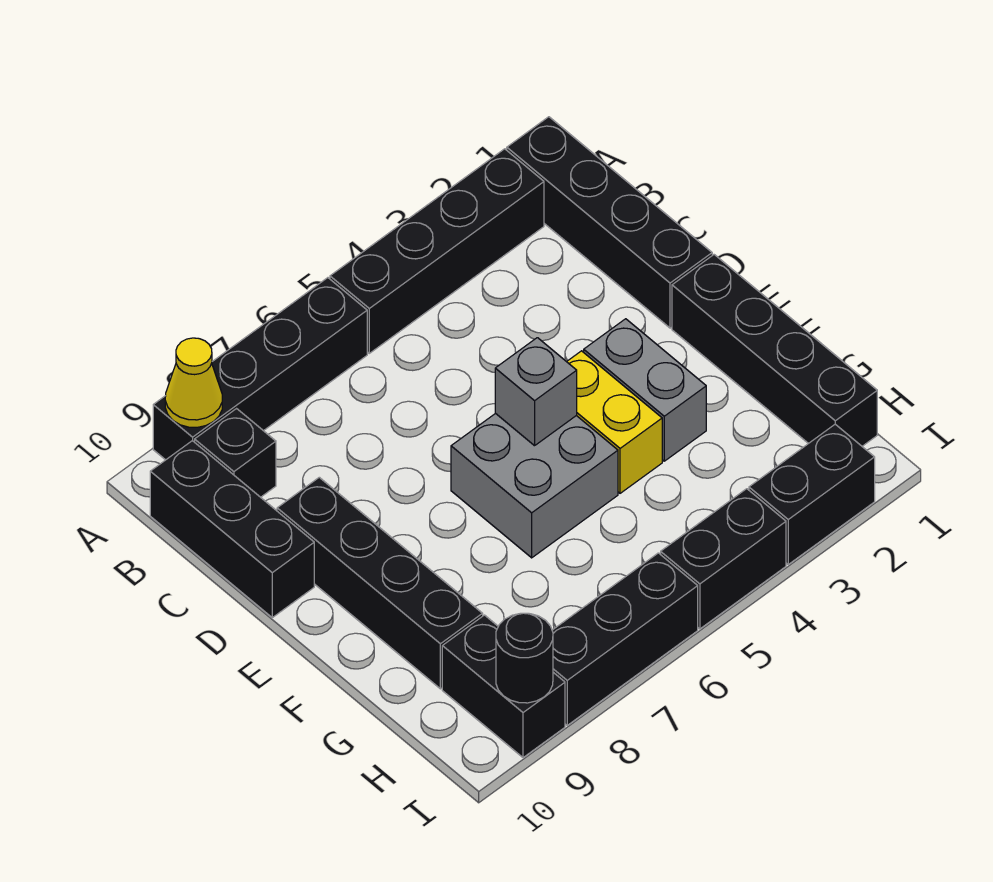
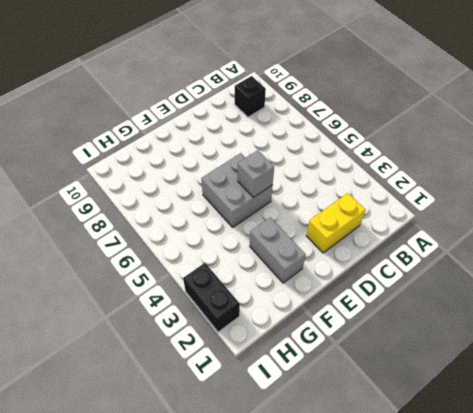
yellow brick C2:D2 level 1 -> yellow brick E4:F4 level 1
grey brick F2:F3 level 1 -> grey brick E3:F3 level 1
none -> black brick A1:D1 level 1
none -> black brick A2:A5 level 1
none -> black brick A6:A9 level 1

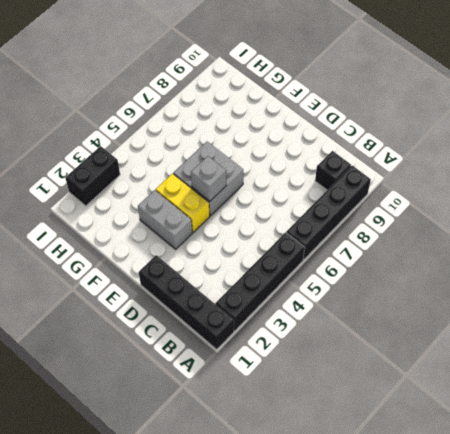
none -> black brick B10:D10 level 1
none -> black brick D9:G9 level 1
none -> black brick E1:H1 level 1

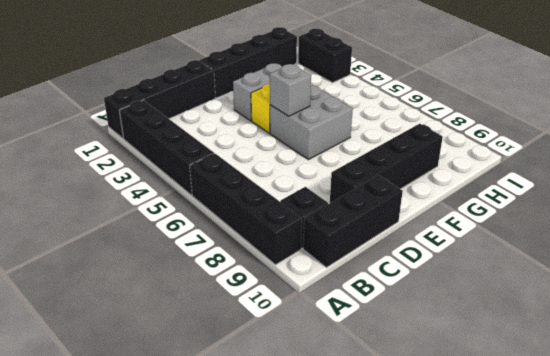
none -> black brick H9:I9 level 1
none -> black brick I4:I5 level 1
none -> black brick I6:I8 level 1

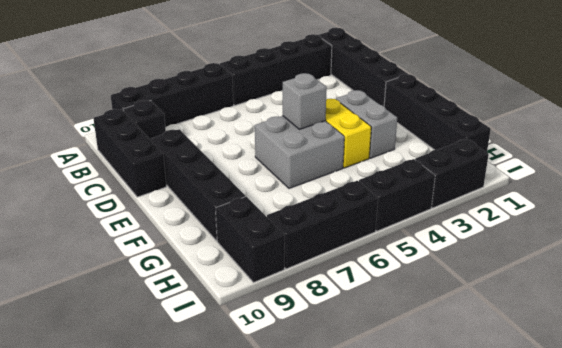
none -> yellow cone A9 level 2
none -> black round brick I9 level 2

